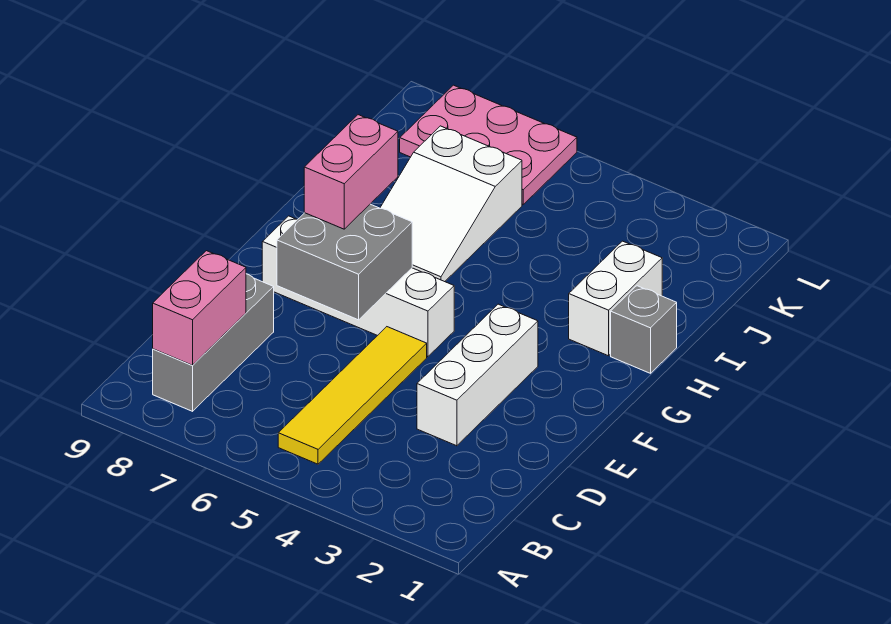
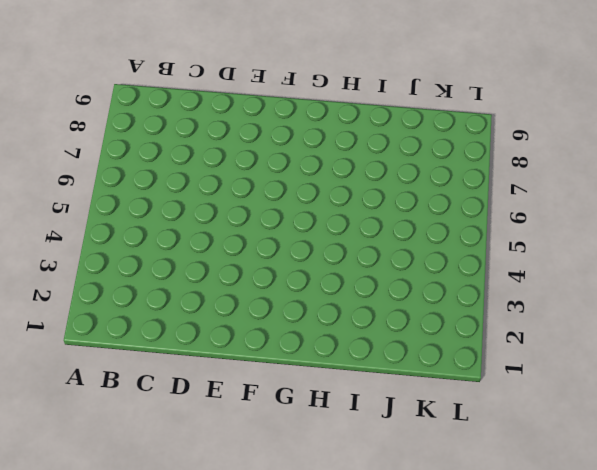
none -> yellow tile B5:E5 level 1
none -> grey brick B8:D8 level 1

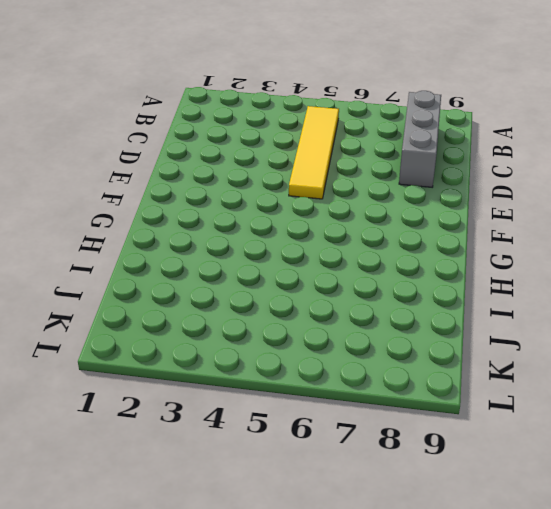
none -> white brick D3:F3 level 1
none -> white brick F5:F8 level 1

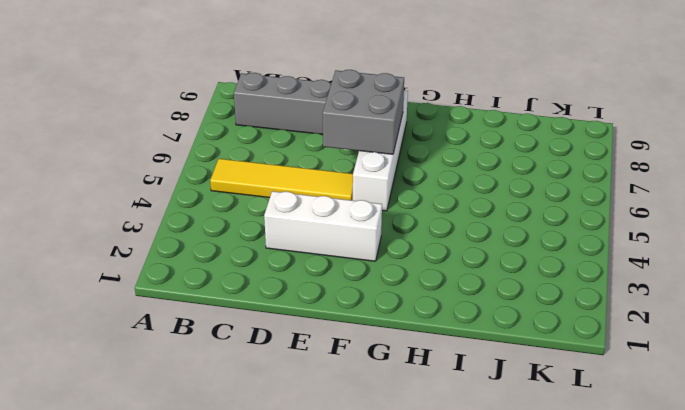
none -> grey brick H1 level 1
none -> white brick H2:I2 level 1

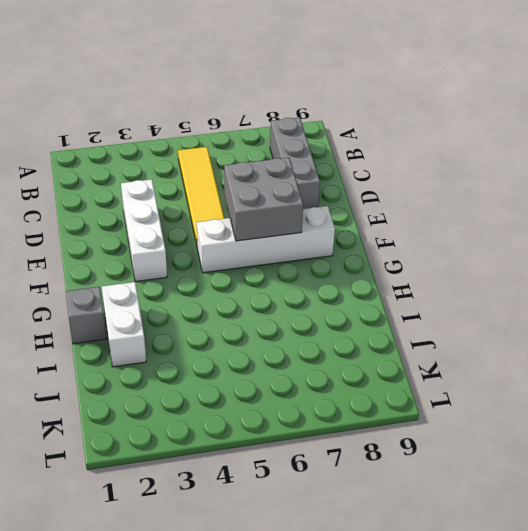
none -> white slope H6:J7 level 1 top J
none -> pink plate K6:L8 level 1

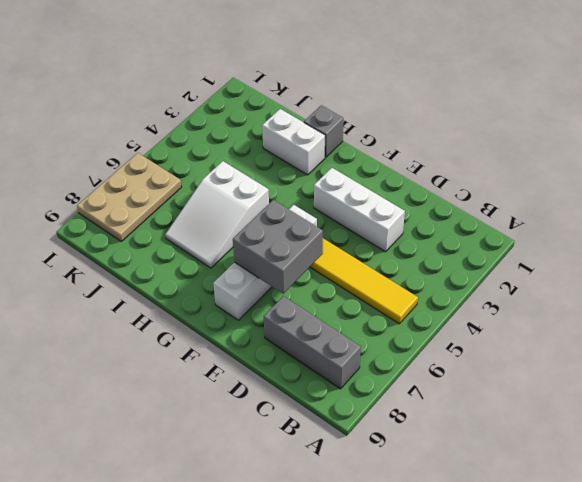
white slope H5:I7 level 1 top 5 -> white slope H6:J7 level 1 top J
tan plate K6:L8 level 1 -> pink plate K6:L8 level 1
none -> pink brick B8:C8 level 2
none -> pink brick F7:G7 level 3

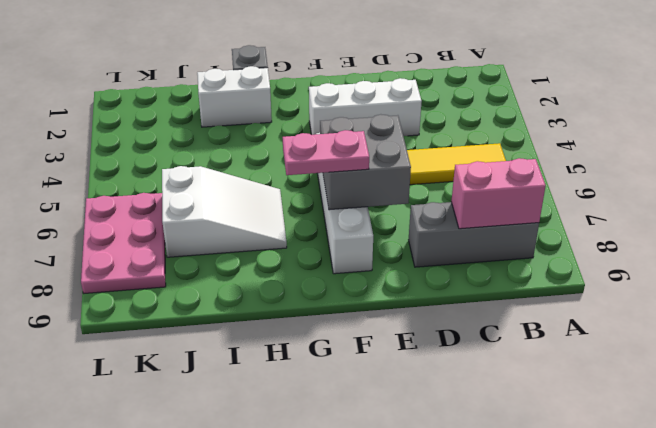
pink plate F7:G7 level 3 -> pink brick F7:G7 level 3

